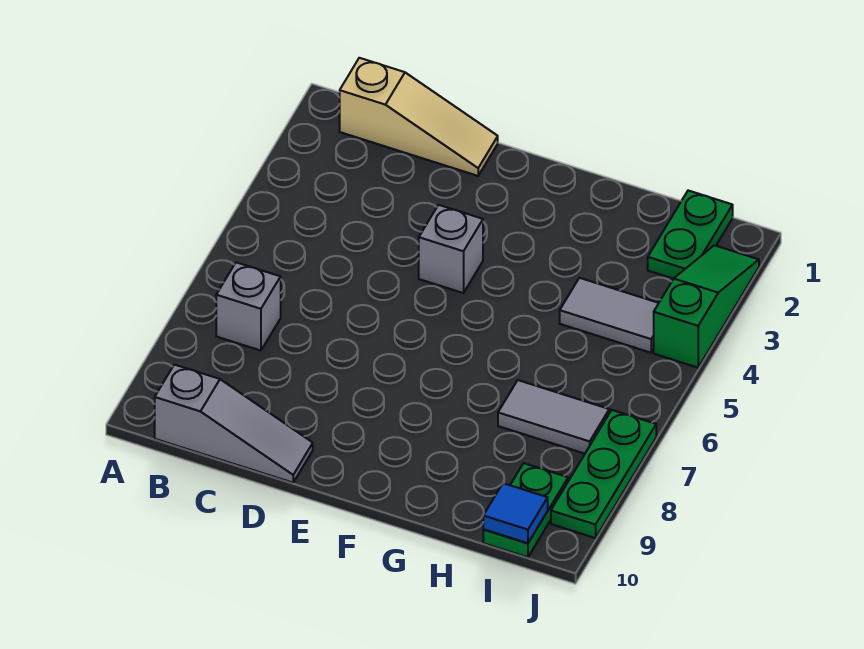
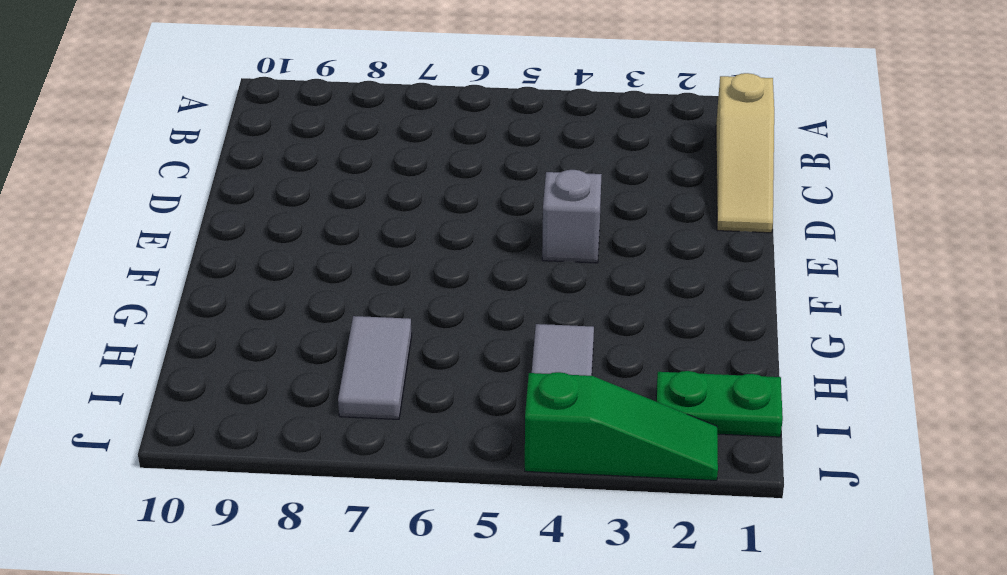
none -> grey brick B7 level 1
none -> grey slope B10:D10 level 1 top B

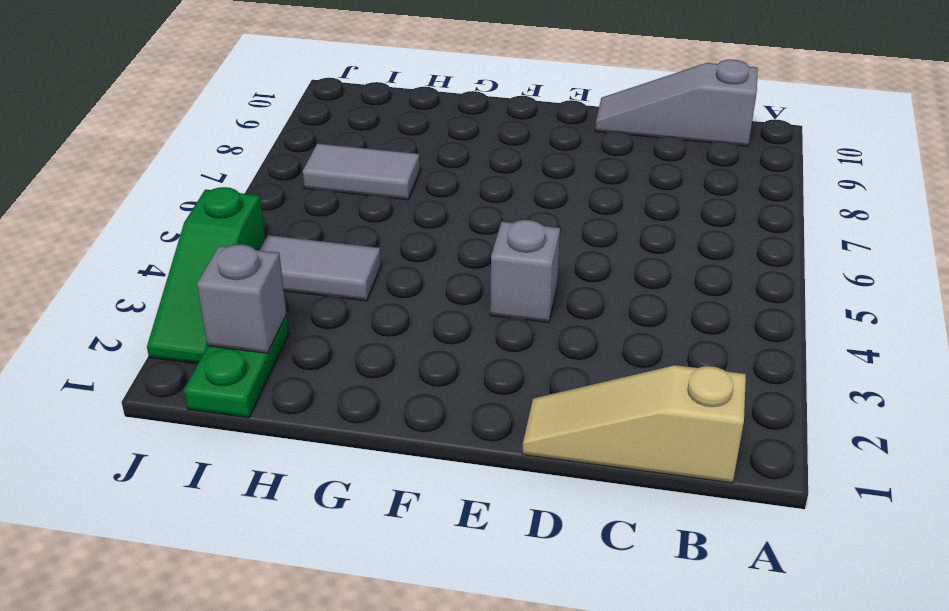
grey brick I2 level 2 -> grey brick B7 level 1
none -> green plate I9:I10 level 1
none -> green plate J7:J9 level 1

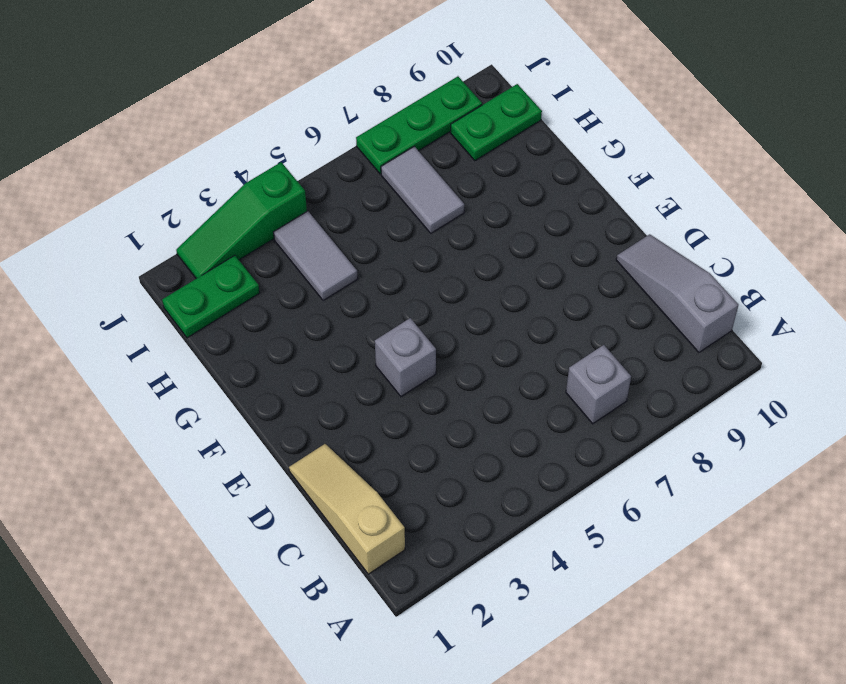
none -> blue tile I10 level 2

